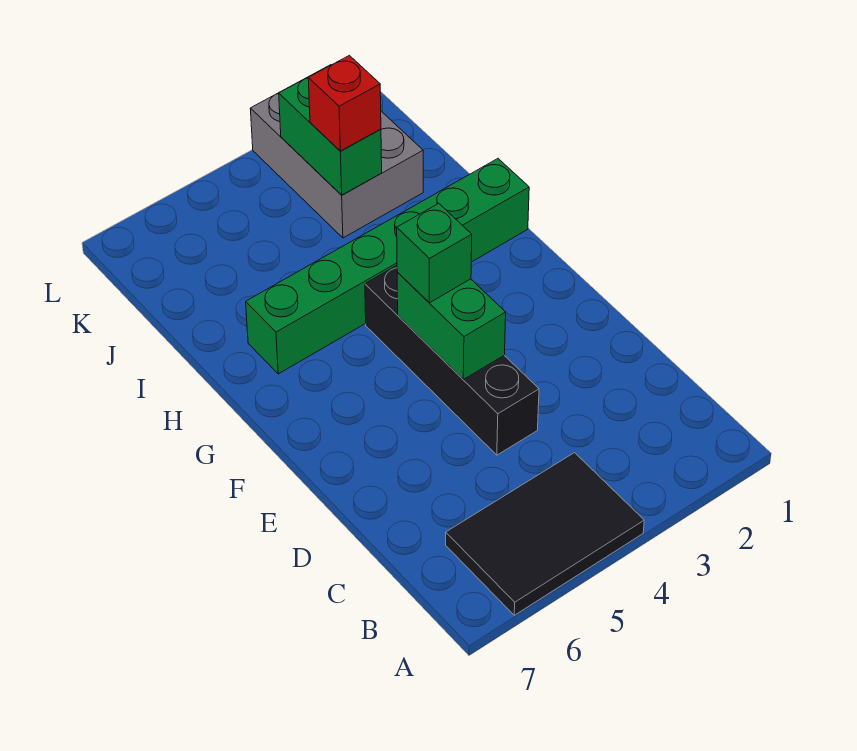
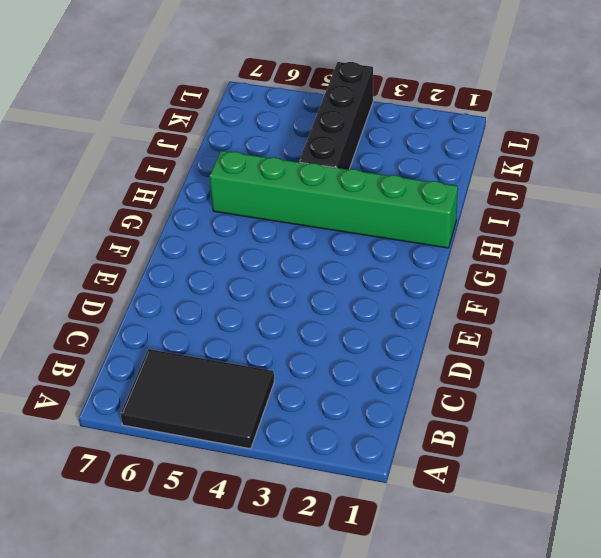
black brick I4:L4 level 1 -> black brick D4:G4 level 1
none -> grey brick J2:L3 level 1
none -> green brick E4:F4 level 2

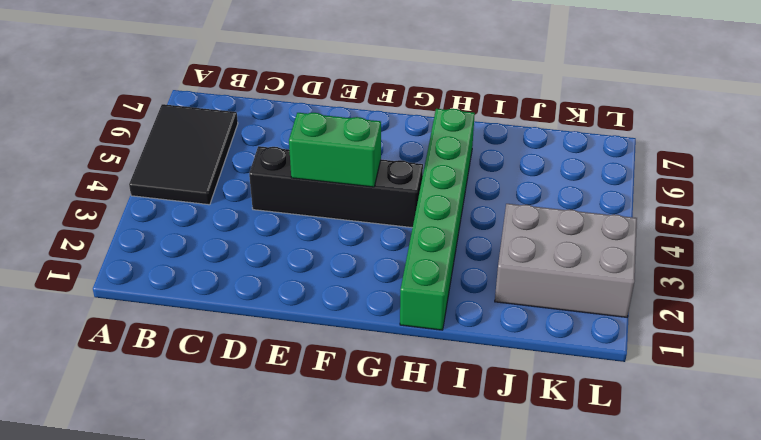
none -> green brick J3:K3 level 2
none -> green brick F4 level 3

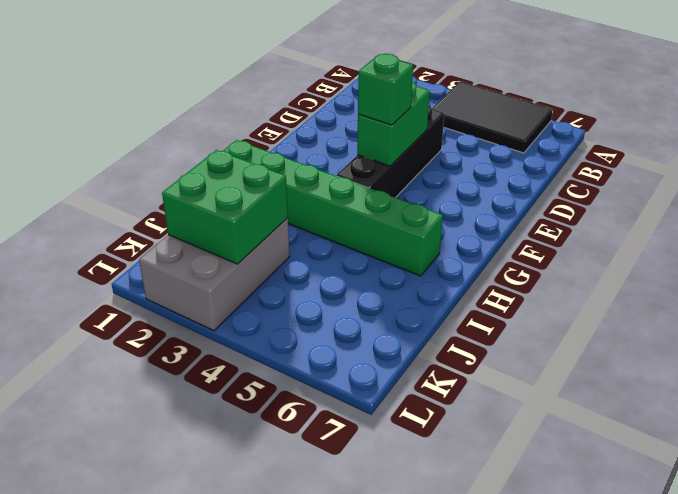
green brick J2:K3 level 2 -> green brick J3:K3 level 2
none -> red brick J3 level 3

